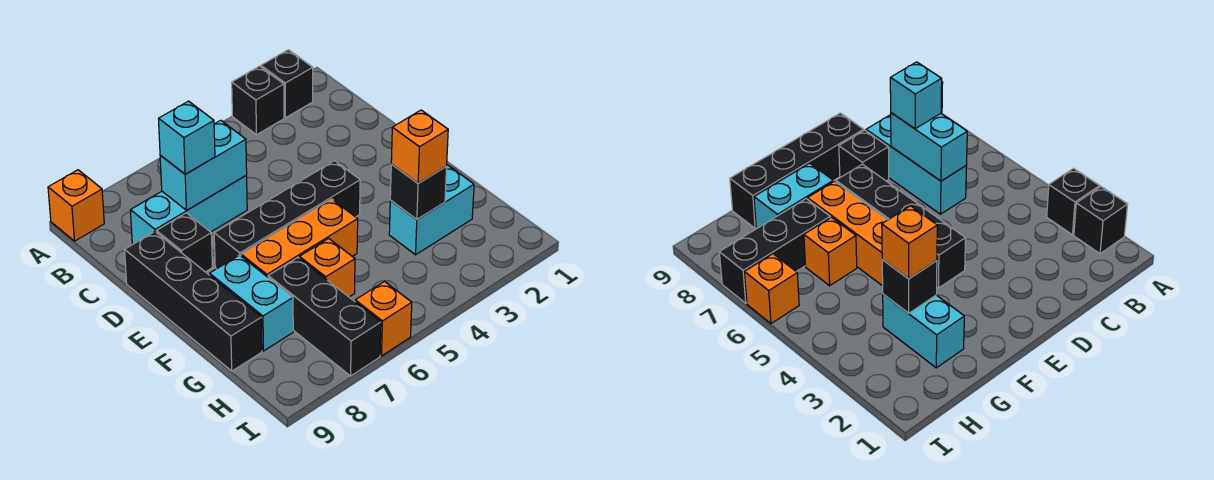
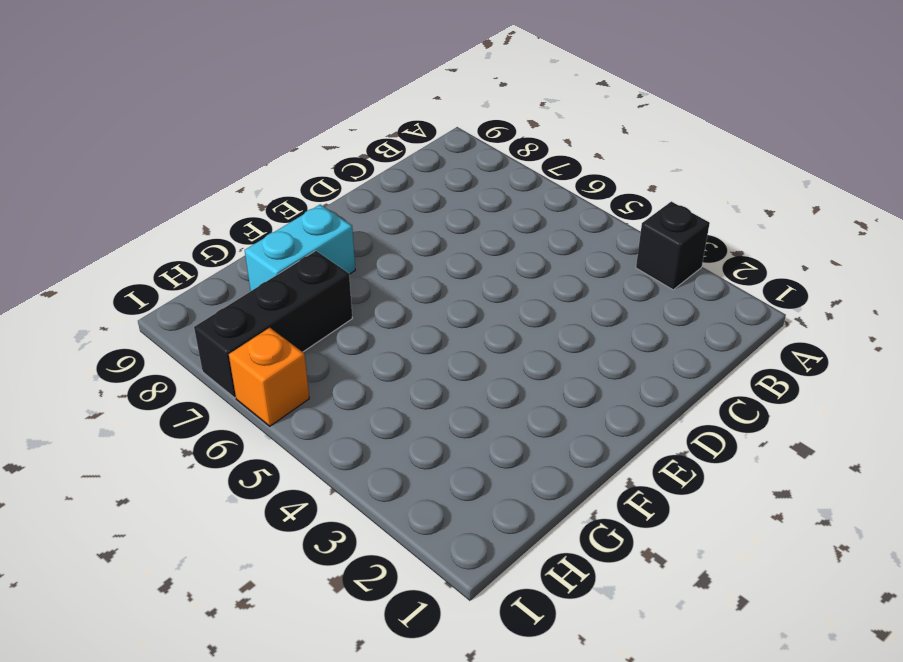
none -> black brick A2 level 1
none -> orange brick A9 level 1
none -> cyan brick C6:C8 level 1

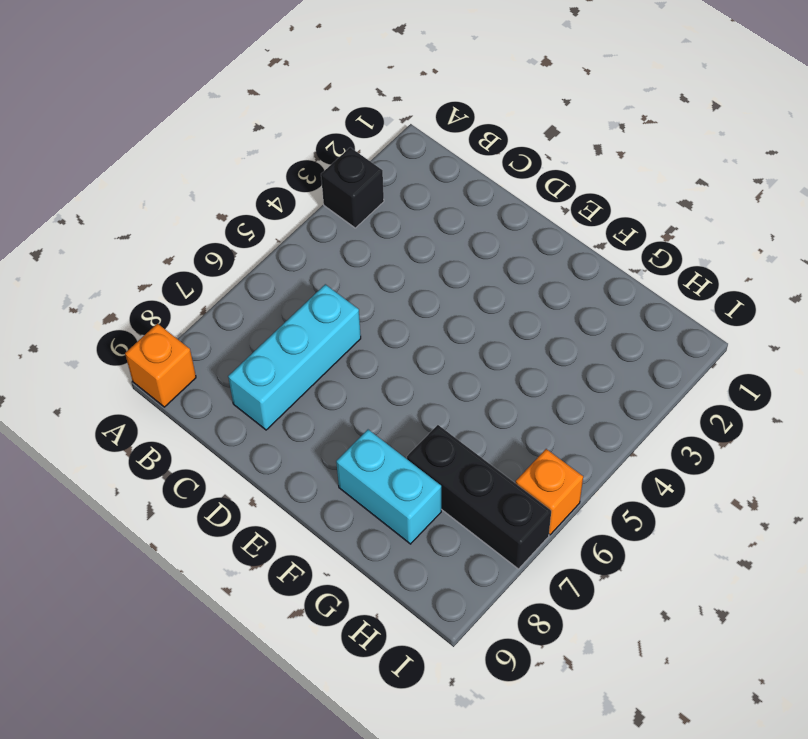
none -> black brick A2 level 1
none -> black brick D8 level 1
none -> black brick D9:G9 level 1

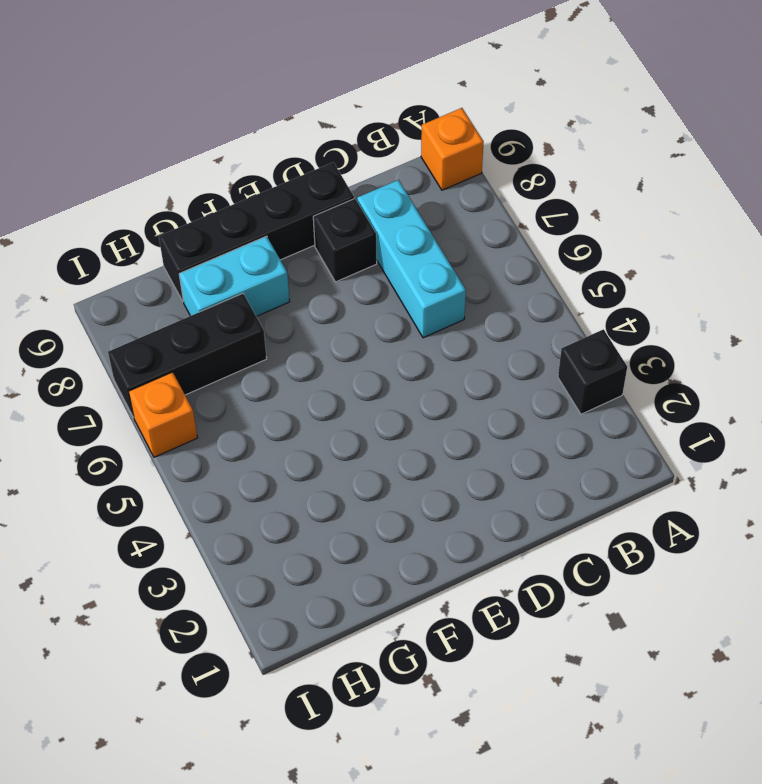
none -> black brick A2 level 1
none -> black brick E4:E7 level 1
none -> orange brick F5:F7 level 1

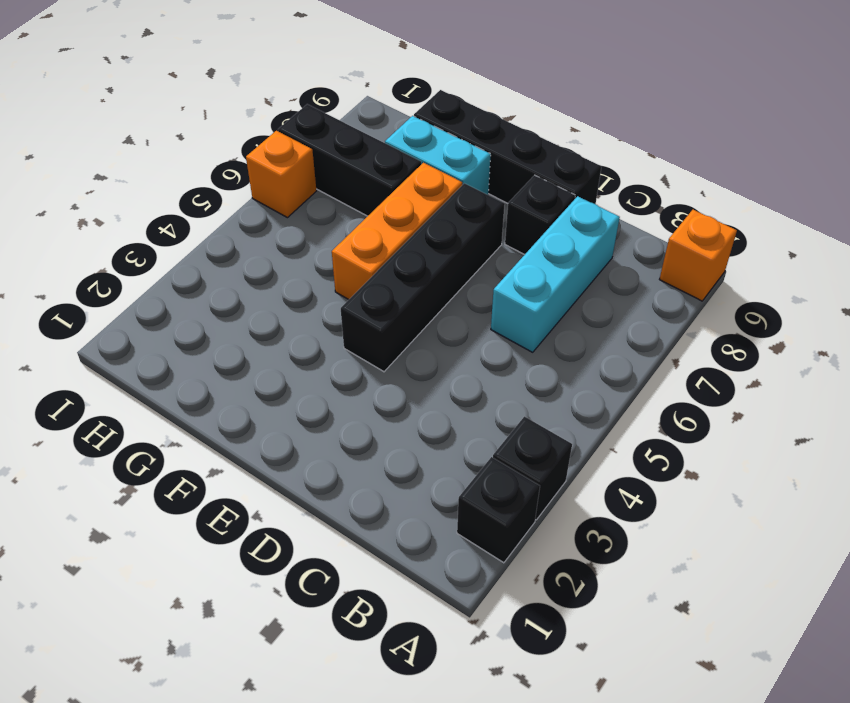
none -> cyan brick G2:G3 level 1
none -> orange brick G6 level 1
none -> cyan brick C6:C7 level 2

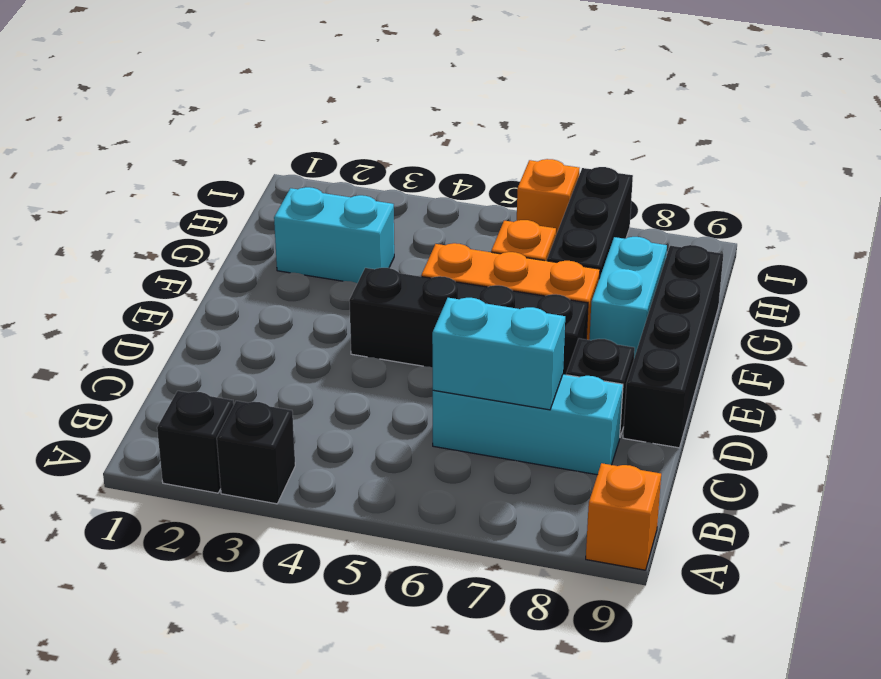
none -> black brick G3 level 2
none -> cyan brick C7 level 3
none -> orange brick G3 level 3

